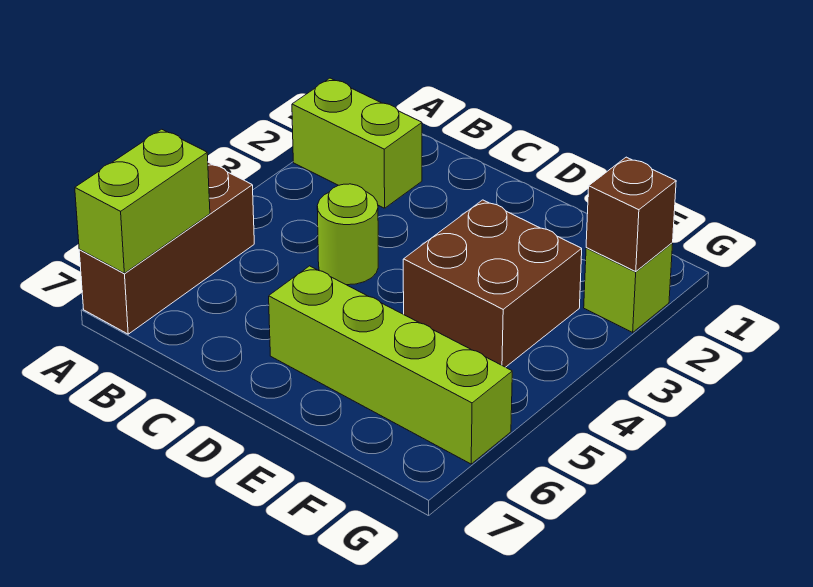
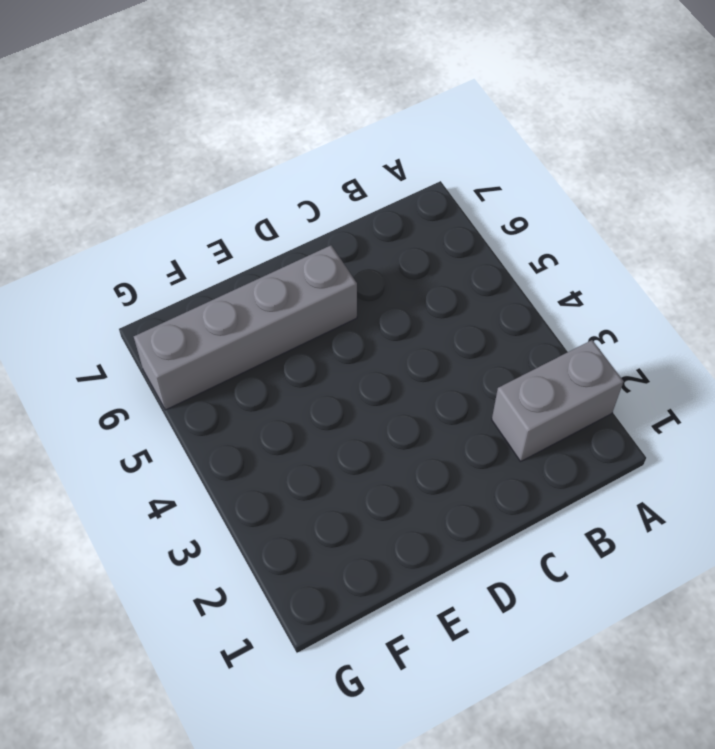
grey brick A2:B2 level 1 -> lime brick A2:B2 level 1
grey brick D6:G6 level 1 -> lime brick D6:G6 level 1
none -> brown brick A5:A7 level 1
none -> lime round brick C4 level 1

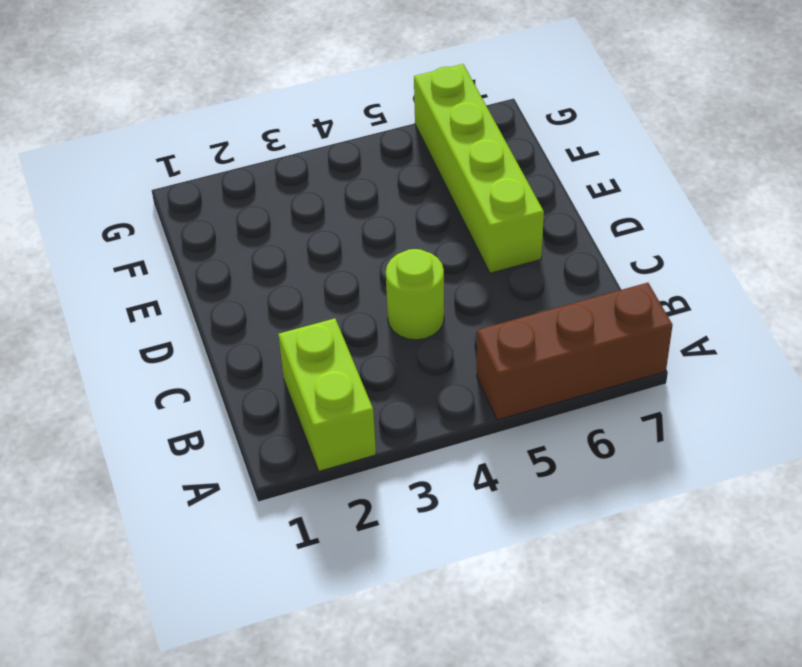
none -> brown brick E3:F4 level 1
none -> lime brick G2 level 1

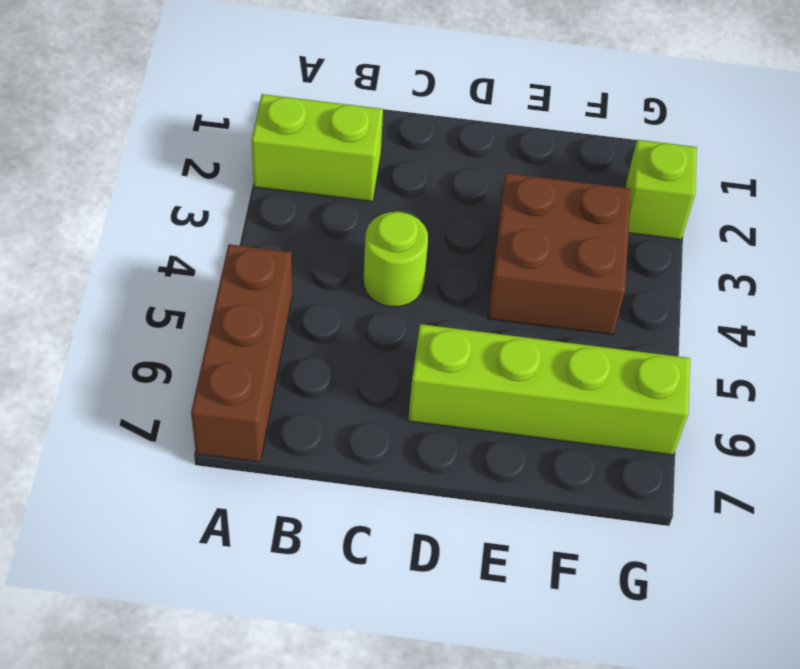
none -> lime brick A6:A7 level 2
none -> brown brick G2 level 2

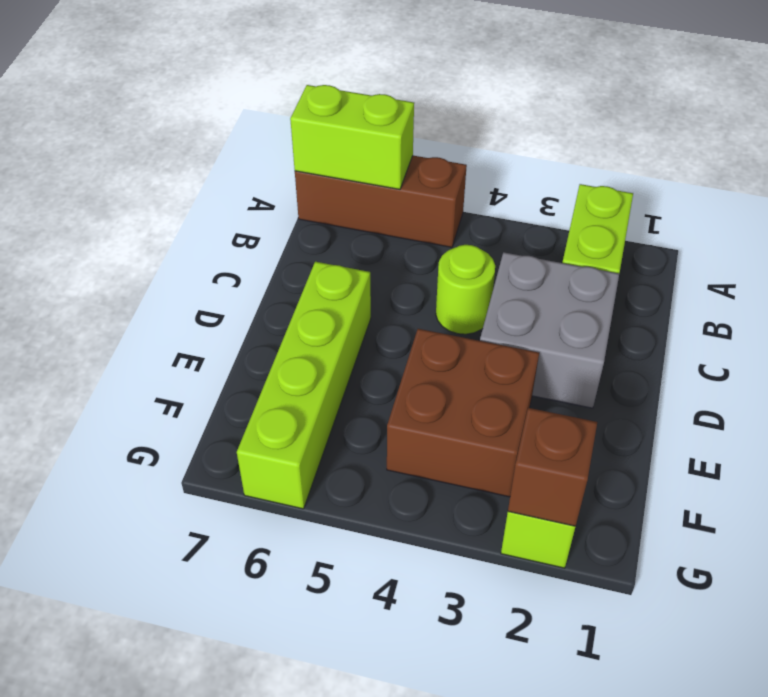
grey brick C2:D3 level 1 -> none

